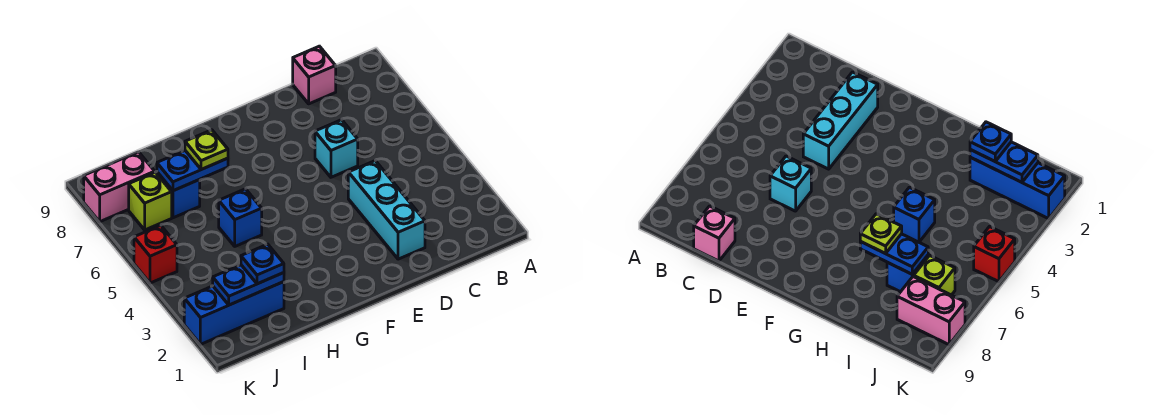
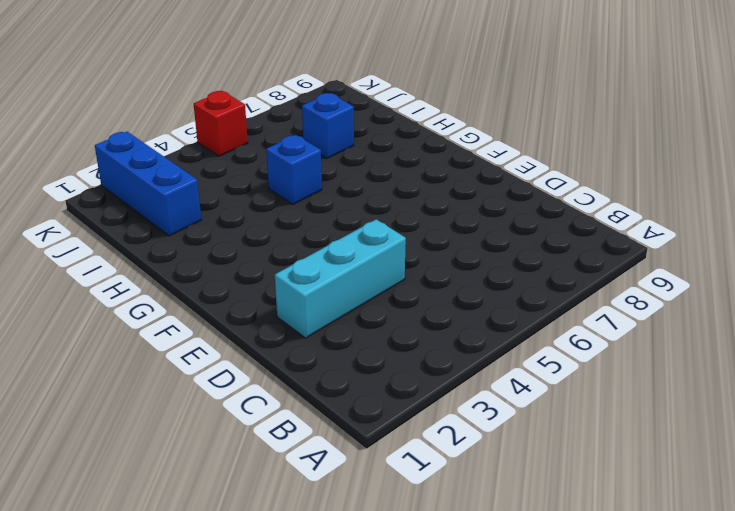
none -> pink brick C9 level 1
none -> cyan brick D6 level 1
none -> lime brick J7 level 1

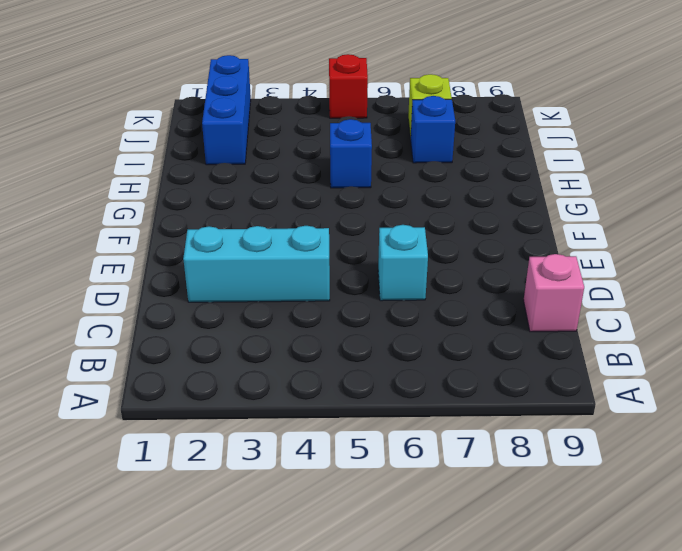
none -> pink brick J8:K8 level 1
none -> blue plate H7:I7 level 2
none -> blue plate I2:J2 level 2

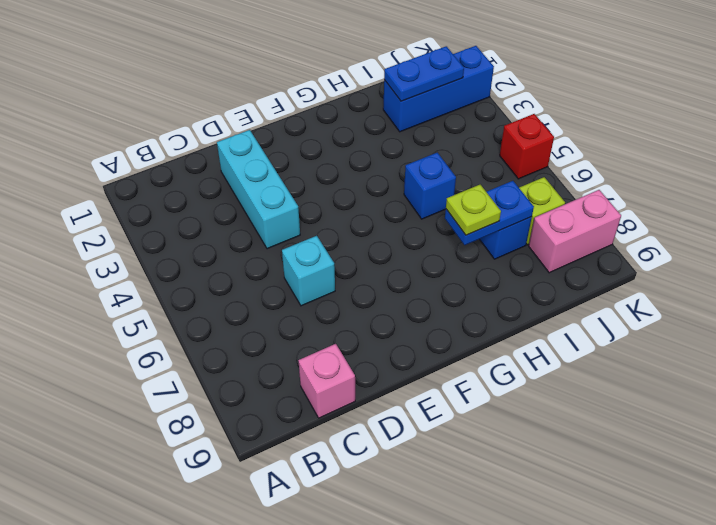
none -> blue plate I2 level 3

